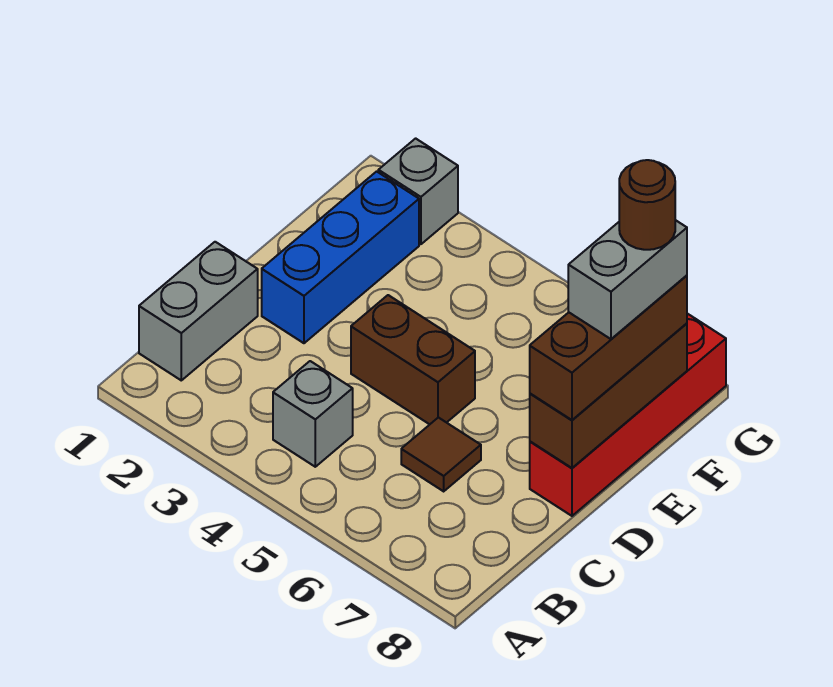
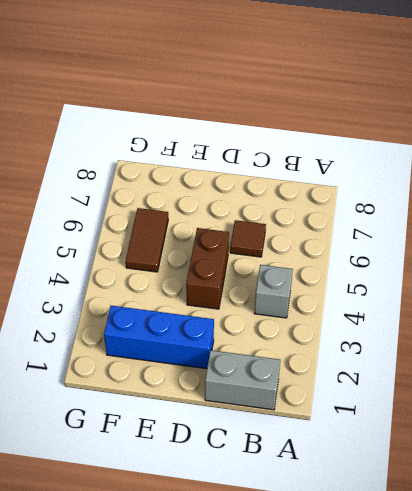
brown tile F5:F6 level 1 -> none
none -> red brick D8:G8 level 1
none -> grey brick G2 level 1

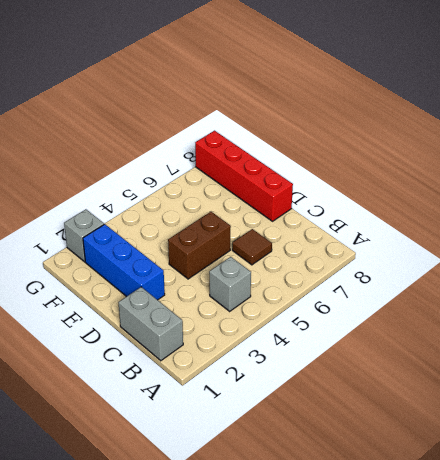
none -> brown brick D8:F8 level 2
none -> brown brick D8:F8 level 3

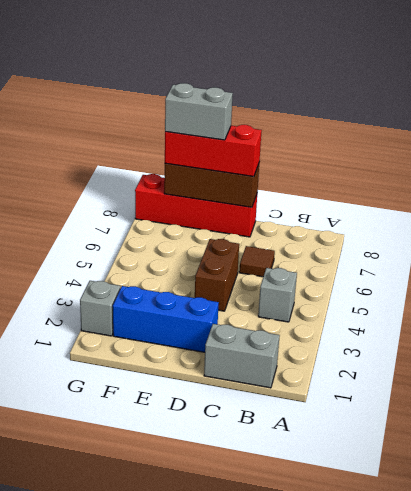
red brick D8:F8 level 3 -> brown brick D8:F8 level 3
none -> brown round brick F8 level 5

